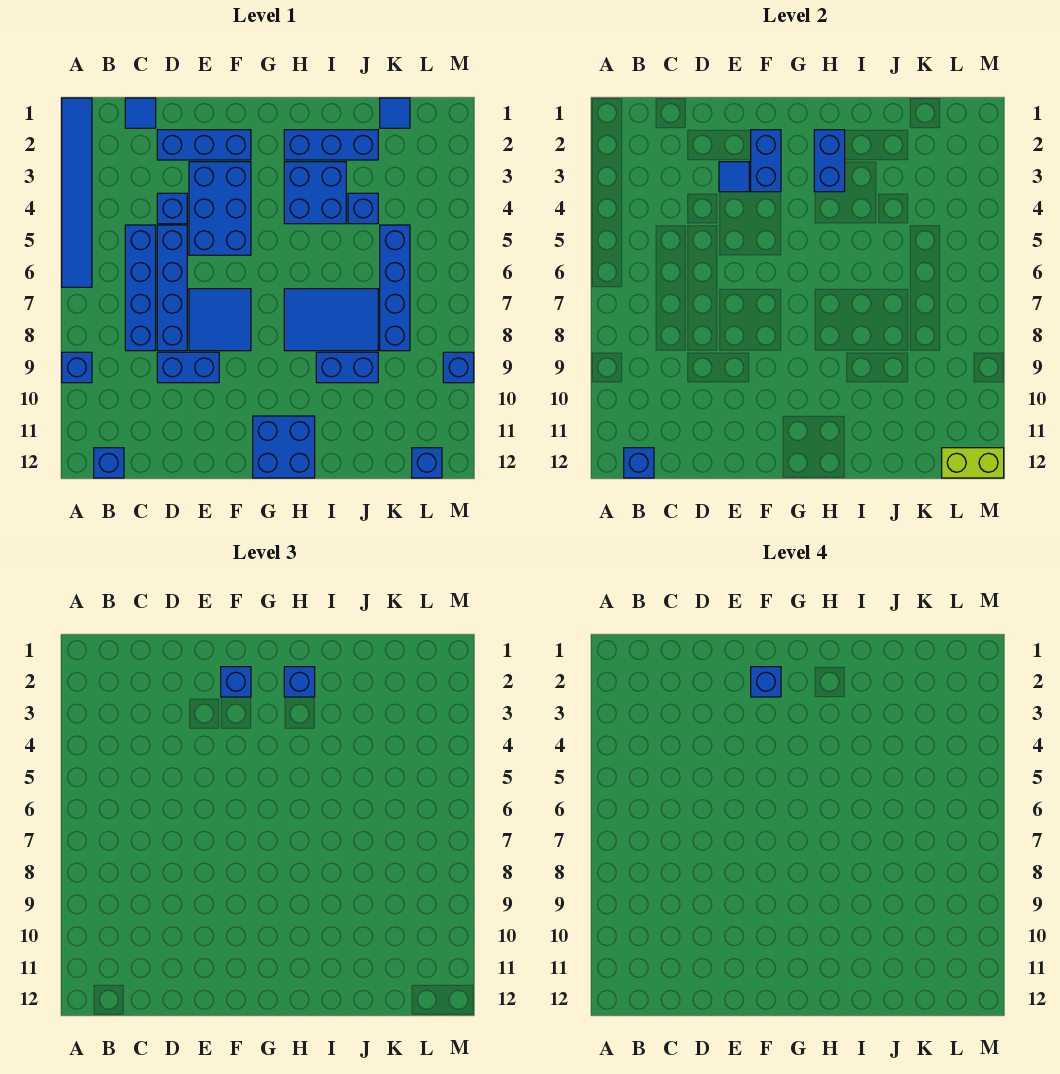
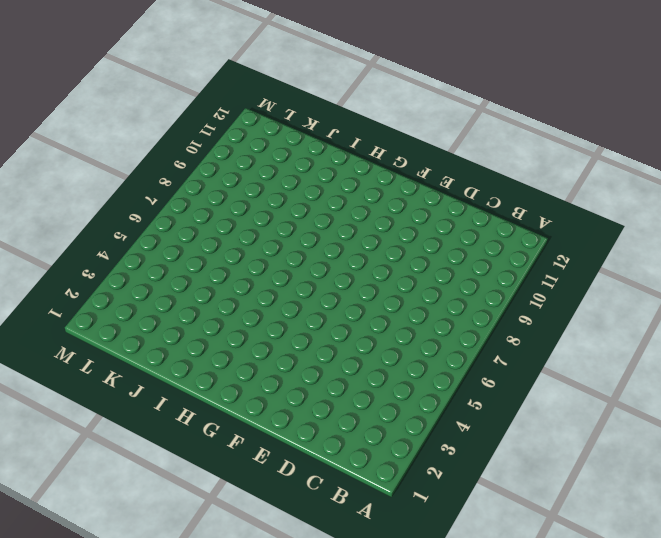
none -> blue tile A1:A6 level 1
none -> blue brick A9 level 1
none -> blue brick B12 level 1

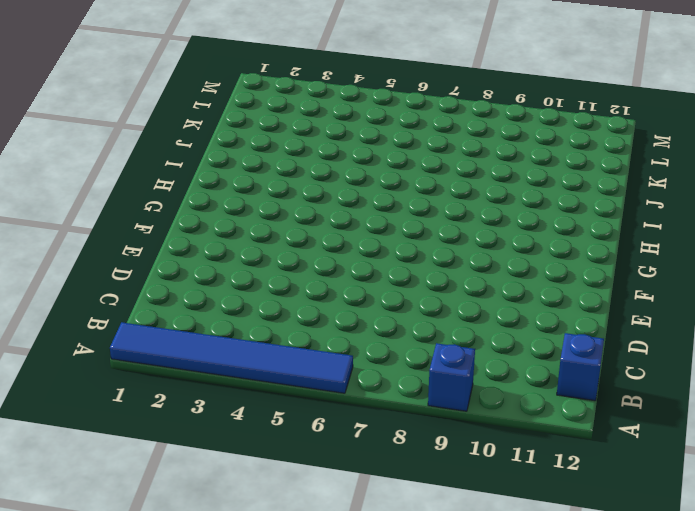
none -> blue tile C1 level 1
none -> blue brick C5:C8 level 1
none -> blue brick D2:F2 level 1

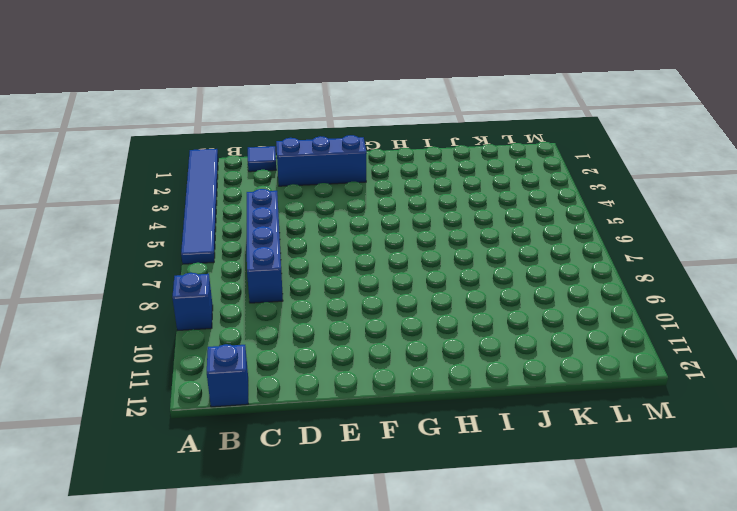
none -> blue brick D4 level 1
none -> blue brick D5:D8 level 1
none -> blue brick D9:E9 level 1

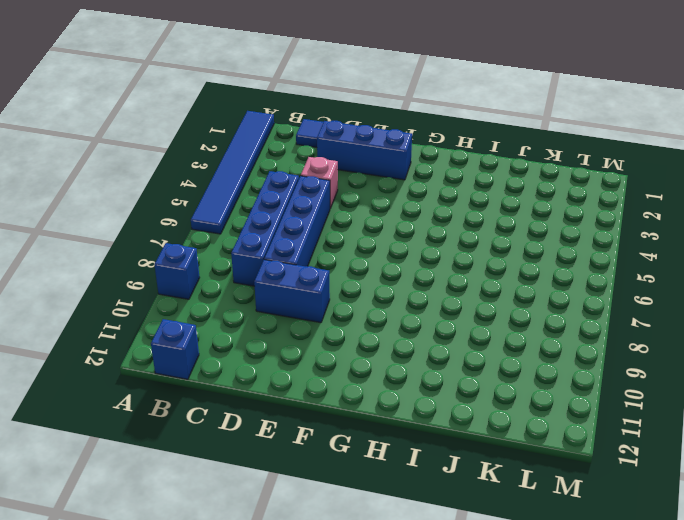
pink brick D4 level 1 -> blue brick D4 level 1
none -> blue brick E3:F5 level 1
none -> blue tile E7:F8 level 1
none -> blue brick G11:H12 level 1

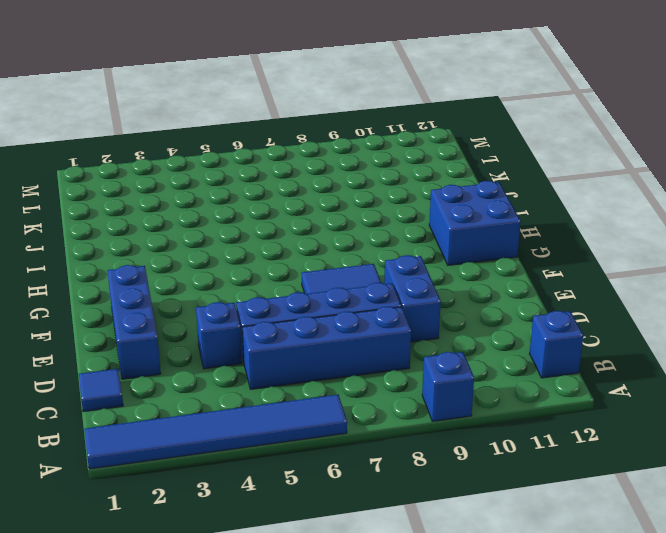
none -> blue brick E3:F5 level 1
none -> blue brick H2:J2 level 1
none -> blue brick H3:I4 level 1

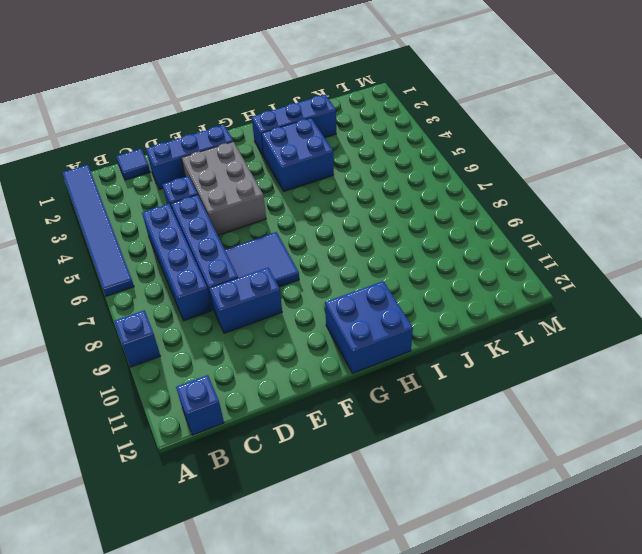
grey brick E3:F5 level 1 -> blue brick E3:F5 level 1
none -> blue tile H7:J8 level 1
none -> blue brick I9:J9 level 1
none -> blue brick J4 level 1

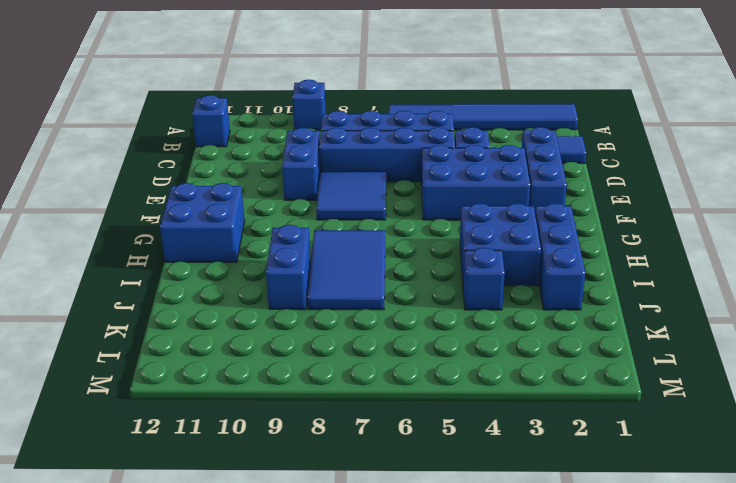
none -> blue tile K1 level 1
none -> blue brick K5:K8 level 1
none -> blue brick L12 level 1

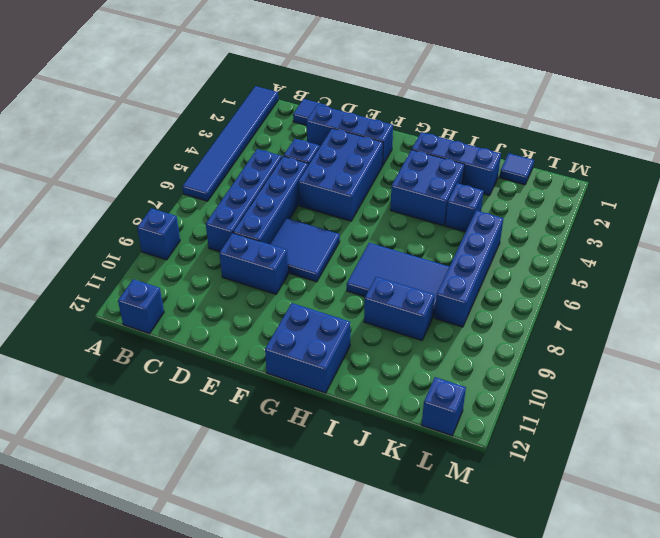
none -> blue brick M9 level 1
none -> blue brick B12 level 2
none -> blue tile E3 level 2

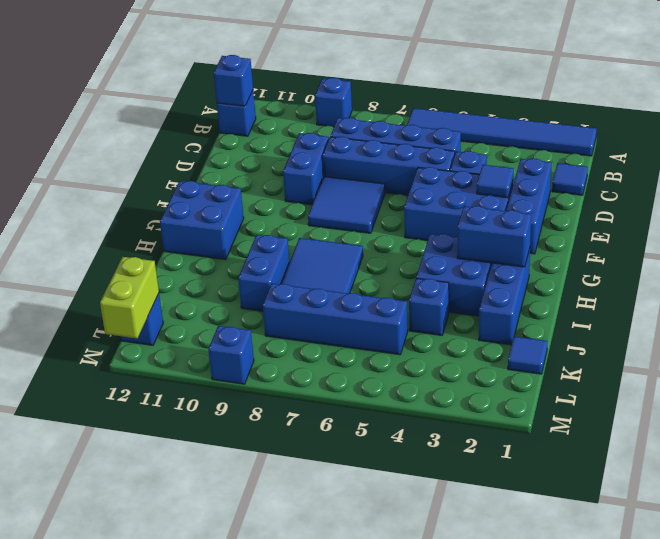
none -> blue brick F2:F3 level 2
none -> blue brick F2 level 3
none -> blue brick H2 level 3

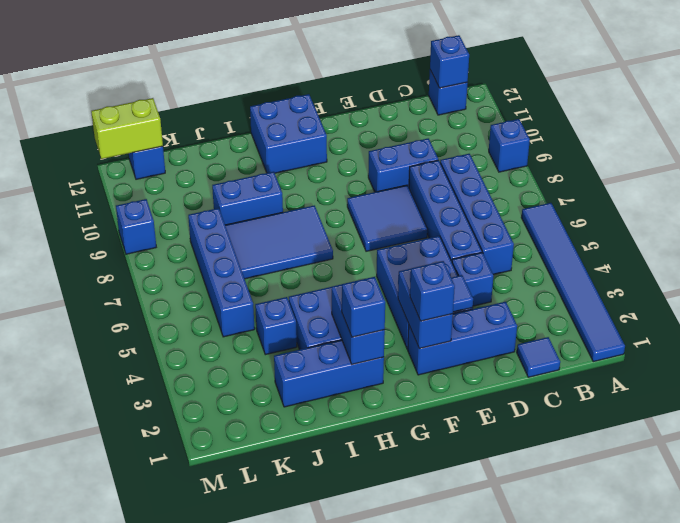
none -> blue tile K1 level 1
none -> blue brick F2 level 4

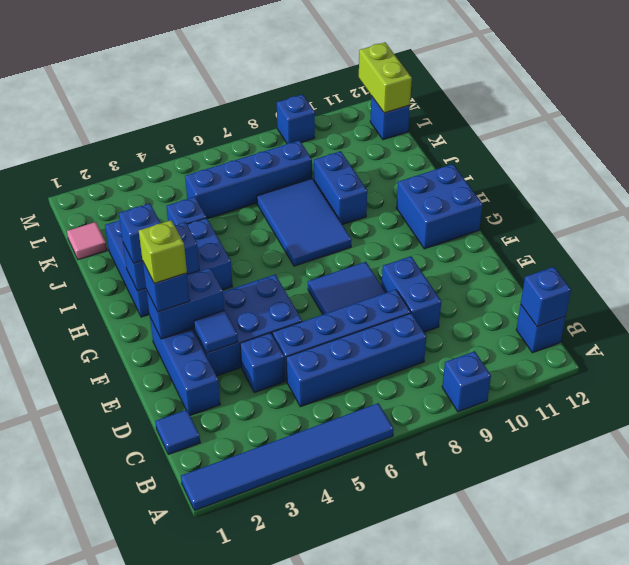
lime brick F2 level 4 -> blue brick F2 level 4
pink tile K1 level 1 -> blue tile K1 level 1

